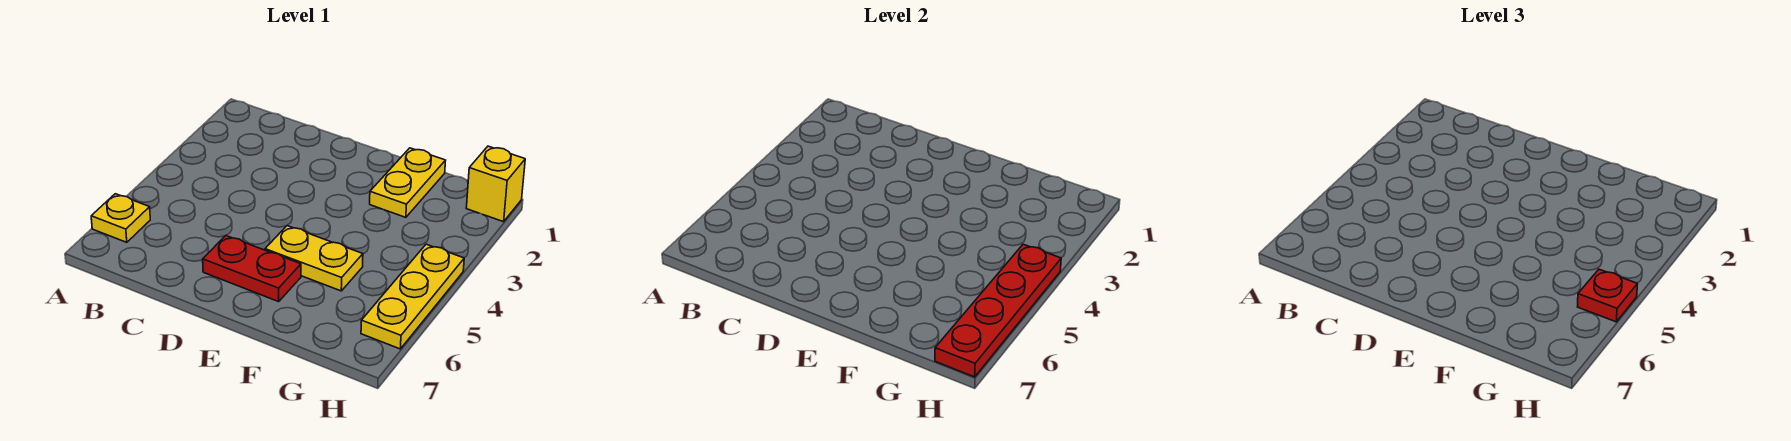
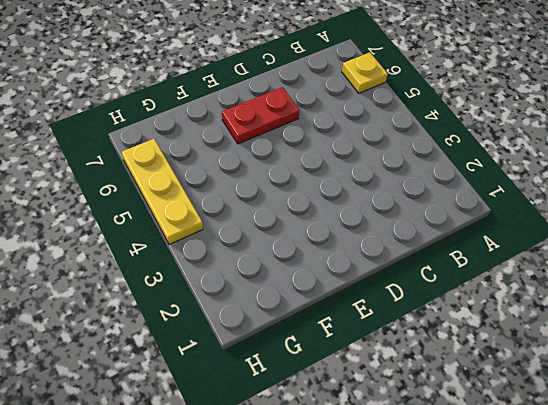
none -> yellow plate E5:F5 level 1
none -> yellow plate F1:F2 level 1

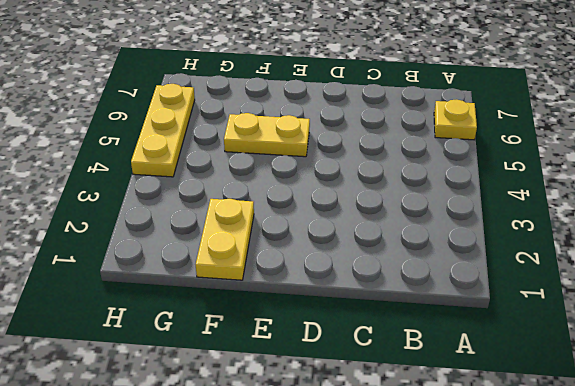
none -> red plate D6:E6 level 1
none -> yellow brick H1 level 1

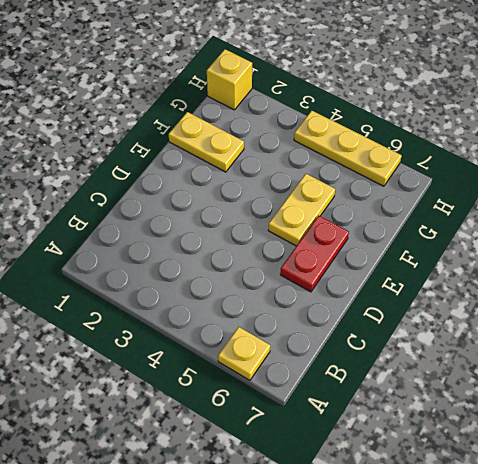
none -> red plate H4:H7 level 2
none -> red plate H5 level 3

